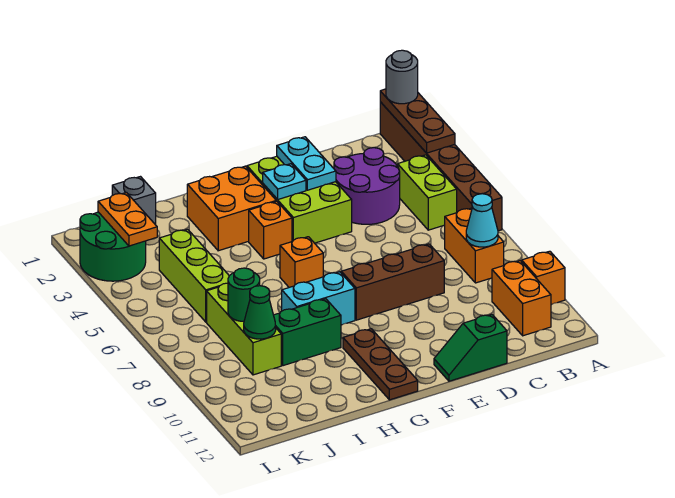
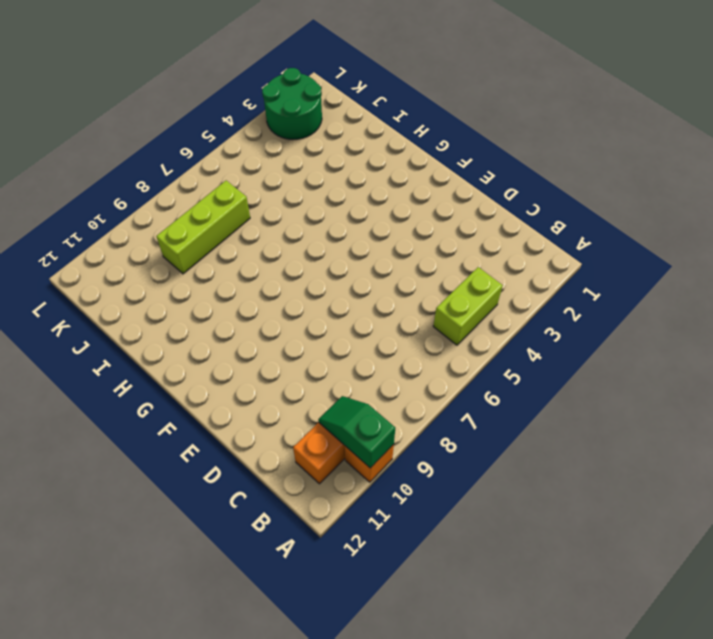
green slope A10:B10 level 2 top A -> green slope D12:E12 level 1 top D
none -> brown brick A1:A6 level 1
none -> orange brick B7:B8 level 1
none -> purple round brick C3:D4 level 1

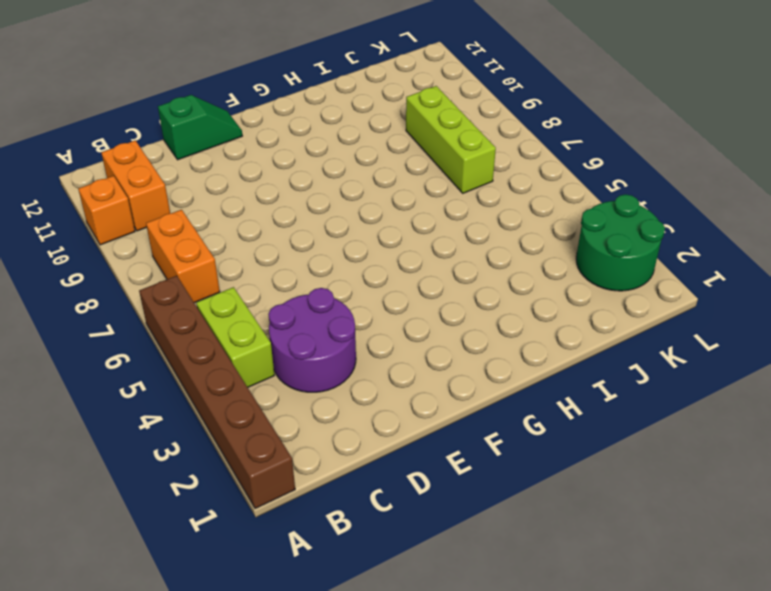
none -> brown brick D8:F8 level 1
none -> lime brick E2:F4 level 1
none -> orange brick G2:H3 level 1

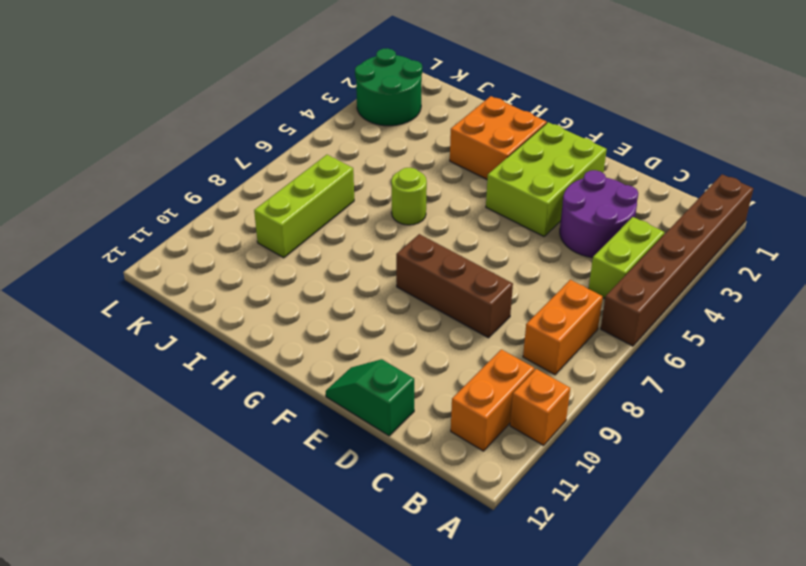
lime round brick H6 level 1 -> none
none -> orange brick G4 level 1
none -> orange brick G6 level 1
none -> cyan brick G8:H8 level 1

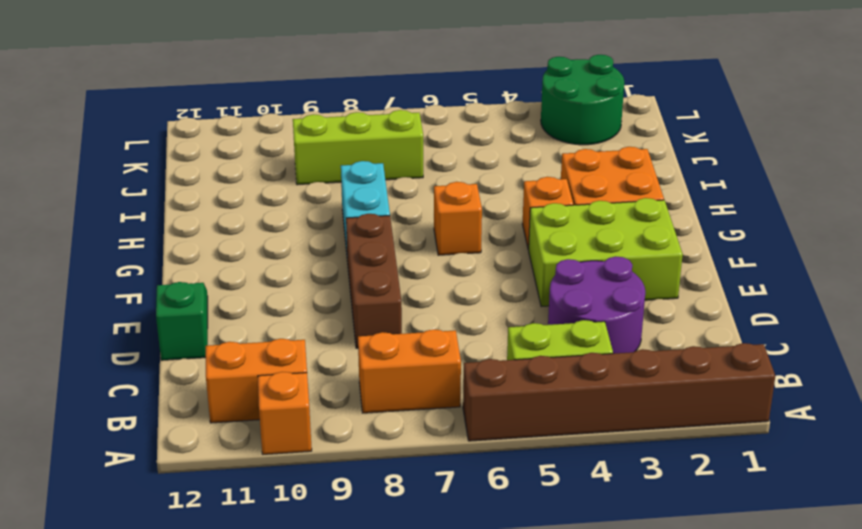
none -> brown plate G10:G12 level 1
none -> green brick H9:I9 level 1
none -> grey brick J1 level 1

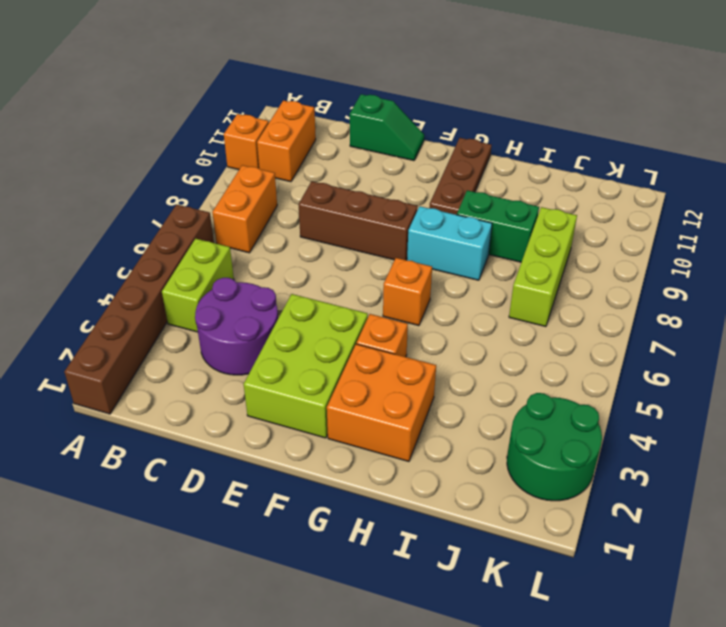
none -> grey brick J1 level 1
none -> lime brick J4:J6 level 1
none -> brown plate A1:A3 level 2

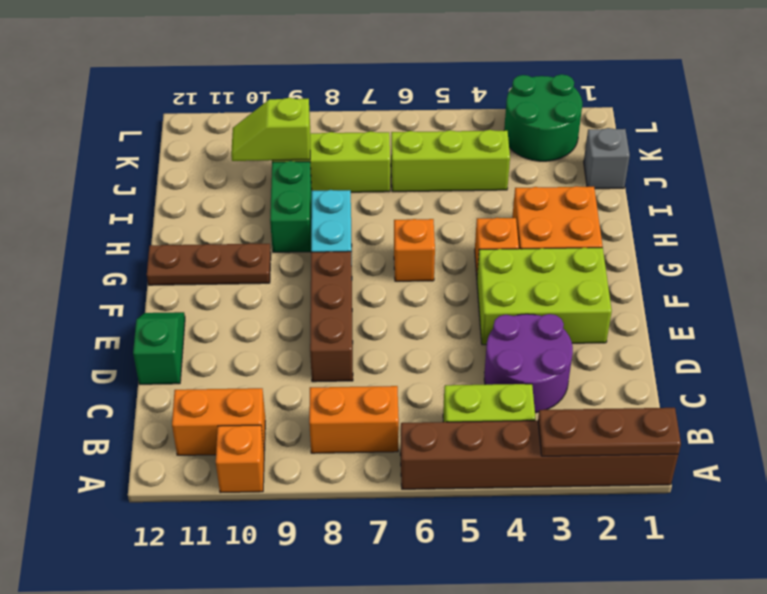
lime slope J9:J10 level 2 top 9 -> green cone J9 level 2
none -> cyan cone B8 level 2
none -> cyan plate E2:E3 level 2
none -> cyan plate F3 level 2

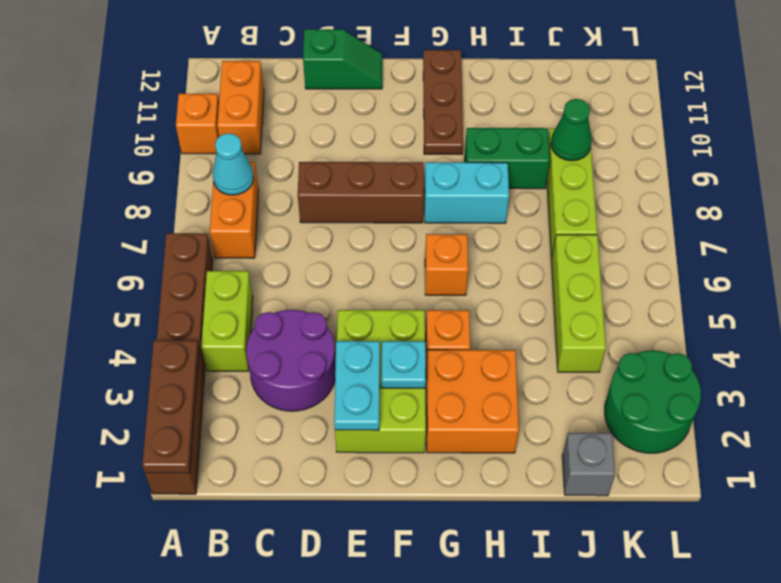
none -> green round brick J8 level 2
none -> orange plate K2:K3 level 2
none -> grey round brick A1 level 3

